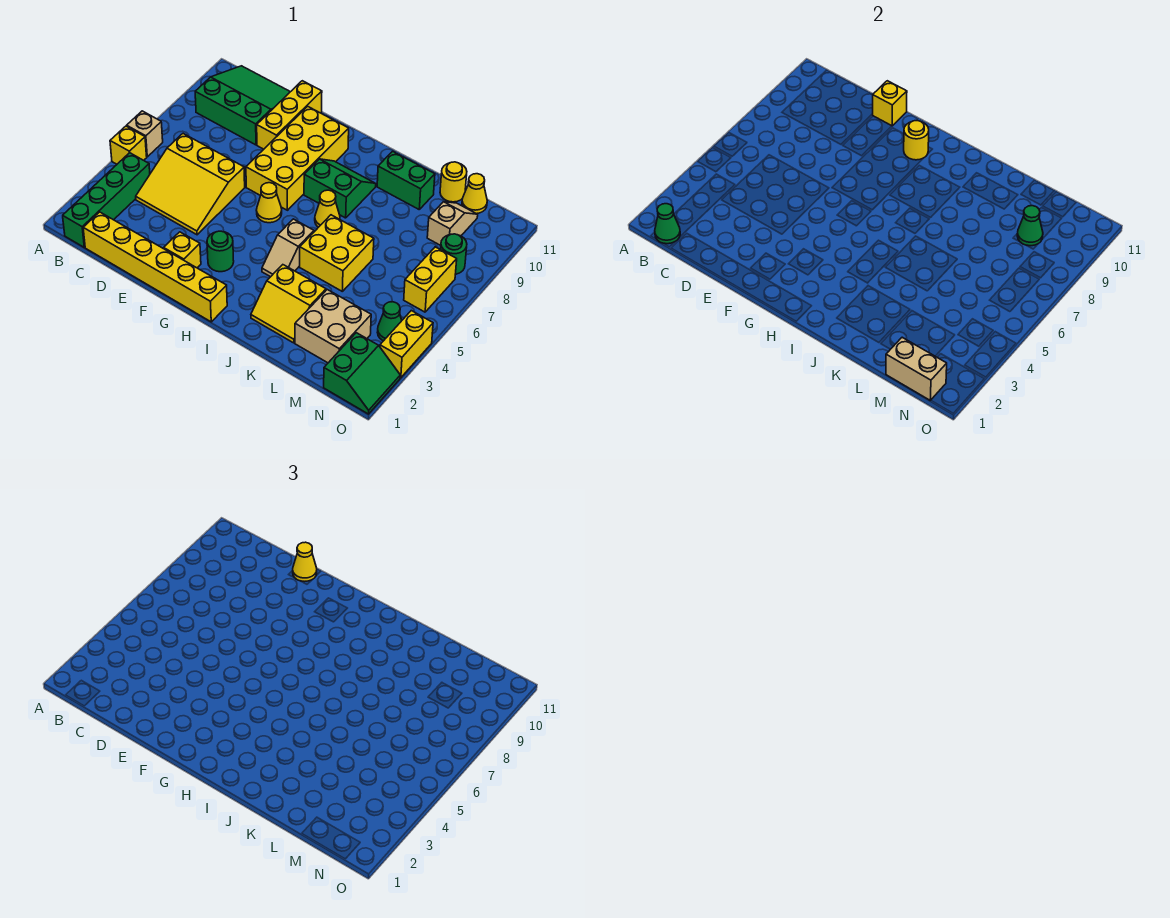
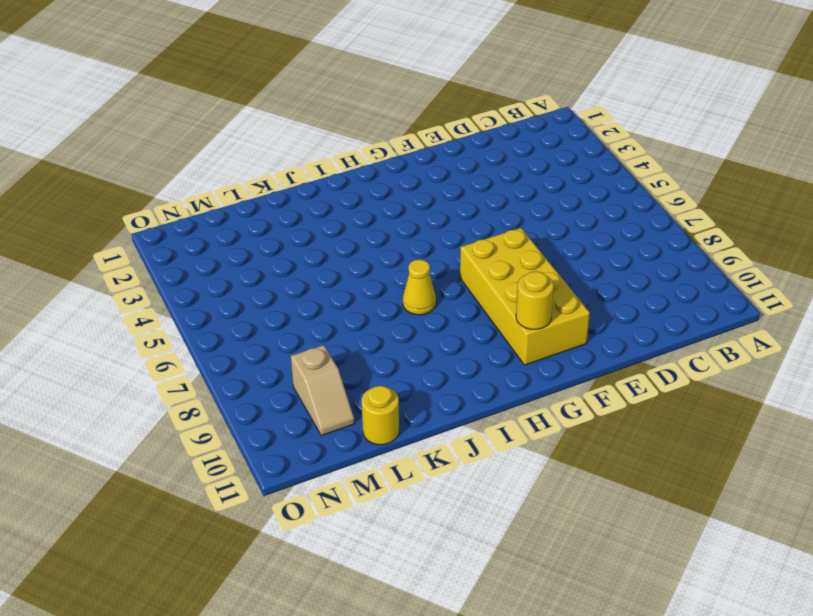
none -> yellow brick A5 level 1
none -> tan brick A6 level 1
none -> green brick B1:B4 level 1
none -> green slope B9:D11 level 1 top 9

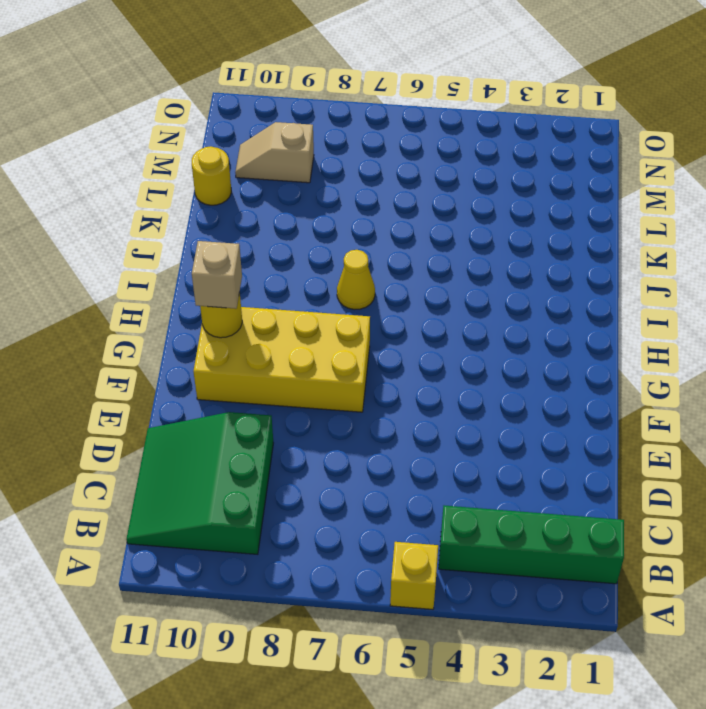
tan brick G10 level 3 -> tan brick A6 level 1
none -> yellow brick C1:H1 level 1
none -> yellow slope C4:E6 level 1 top 6
none -> yellow brick E9:E11 level 1
none -> yellow brick F2 level 1

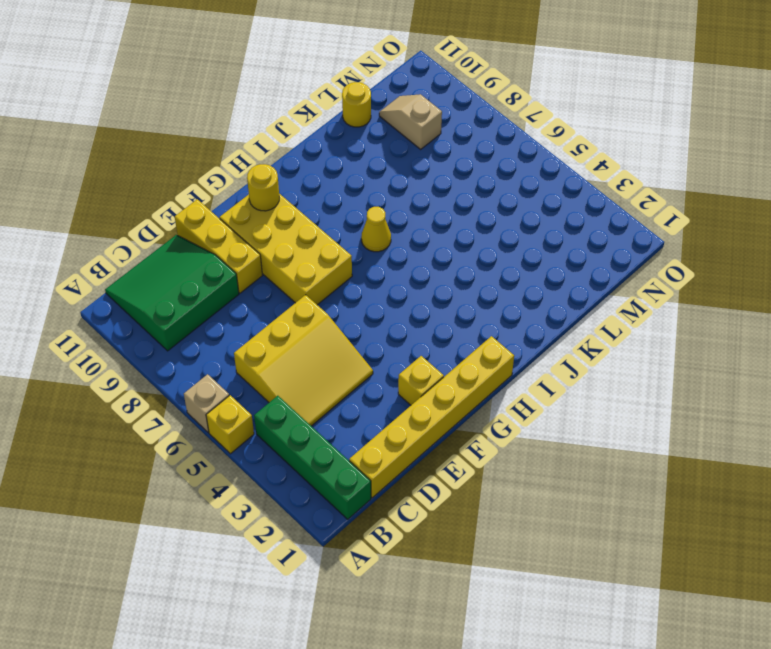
none -> green round brick G3 level 1
none -> yellow cone G6 level 1
none -> green slope H8:I9 level 1 top 8
none -> tan slope I4:I5 level 1 top 5

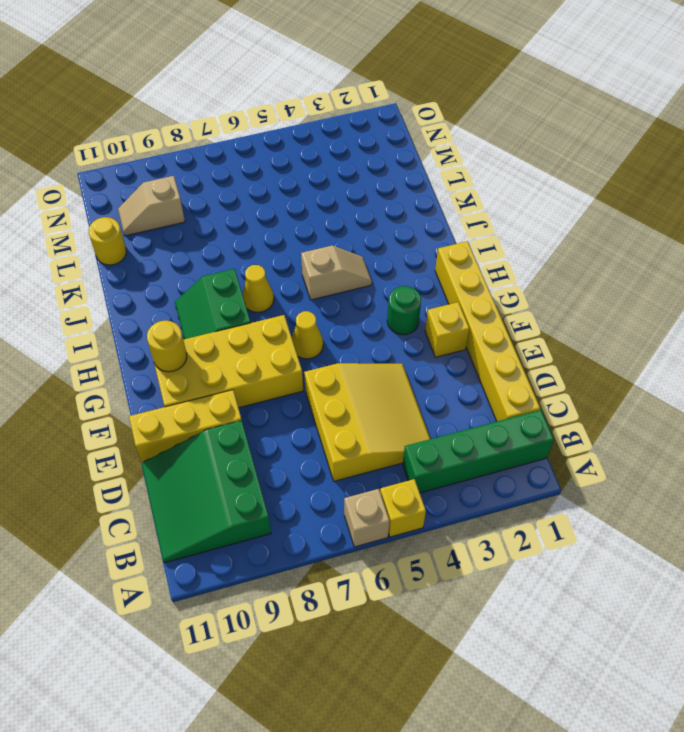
none -> yellow slope J2:K3 level 1 top 3
none -> yellow brick J5:K6 level 1
none -> green brick J10:K10 level 1
none -> tan brick L2:M3 level 1

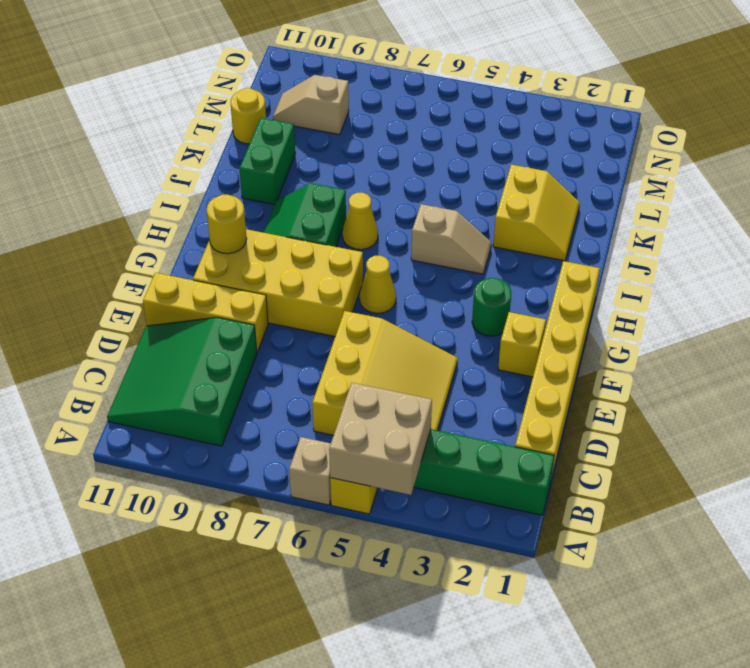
tan brick A4:B5 level 2 -> tan brick L2:M3 level 1
none -> yellow brick J5:K6 level 1
none -> yellow cone M11 level 1
none -> green slope N1:O2 level 1 top N
none -> green cone N4 level 1

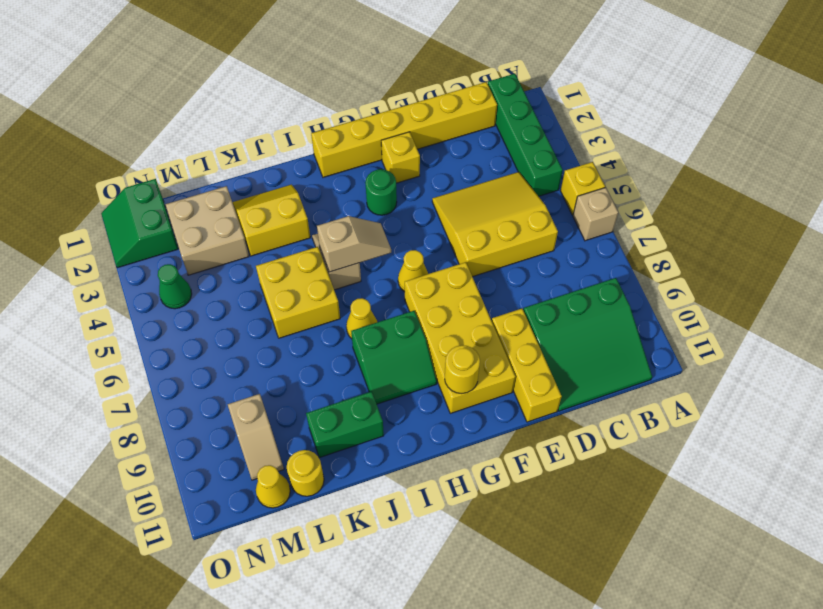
tan slope H5:I5 level 2 top I -> none
none -> yellow brick N6:N7 level 1
none -> green round brick N8 level 1
none -> yellow brick O3:O4 level 1
none -> green cone B1 level 2

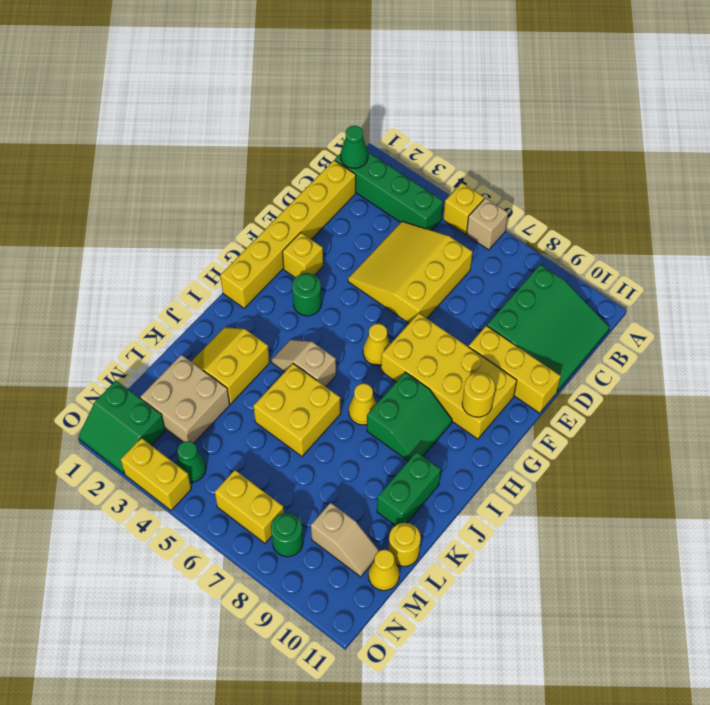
none -> yellow brick E11 level 2
none -> tan brick M1:N1 level 2
none -> green cone M9 level 2
none -> yellow cone E11 level 3

